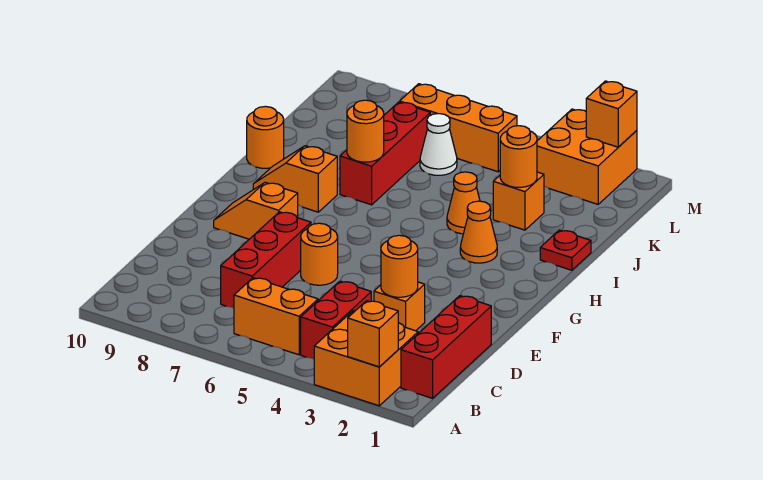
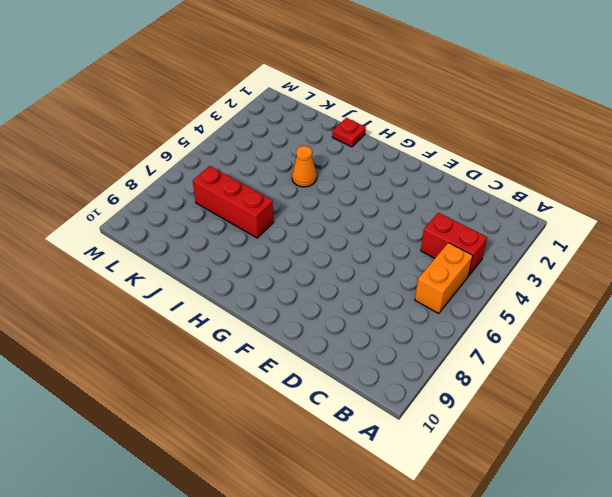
none -> orange brick A2:B3 level 1
none -> red brick B1:D1 level 1
none -> red brick C7:E7 level 1

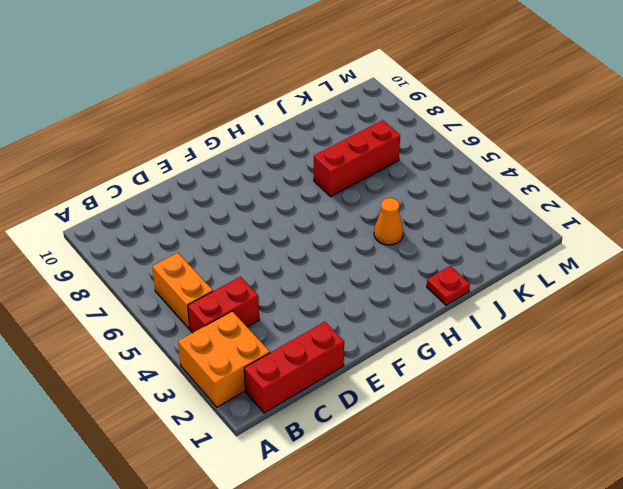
none -> red brick C7:E7 level 1
none -> orange brick D3 level 1
none -> orange round brick E6 level 1

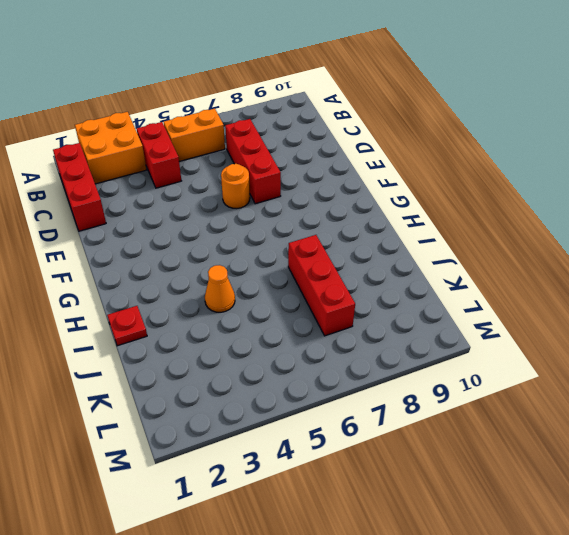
none -> orange brick D3 level 1
none -> orange slope F8:F9 level 1 top 8
none -> orange cone H3 level 1

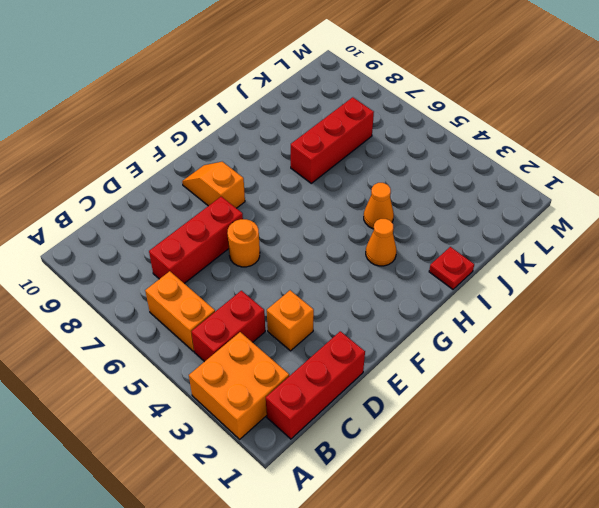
none -> orange slope H8:H9 level 1 top 8
none -> orange round brick I10 level 1
none -> orange brick J3 level 1

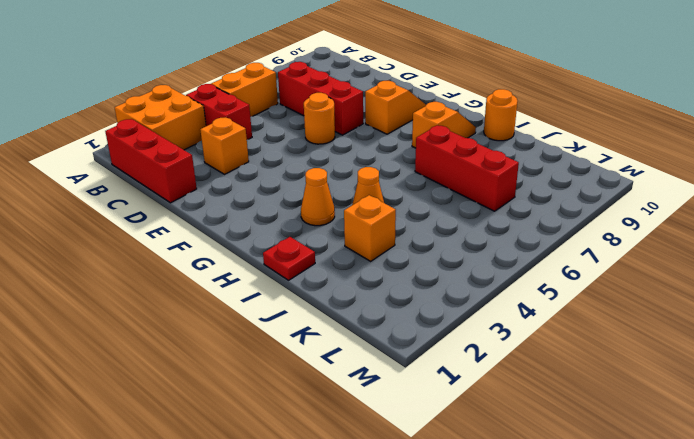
none -> white cone K6 level 1
none -> orange brick L2:M3 level 1
none -> orange brick L5:L7 level 1

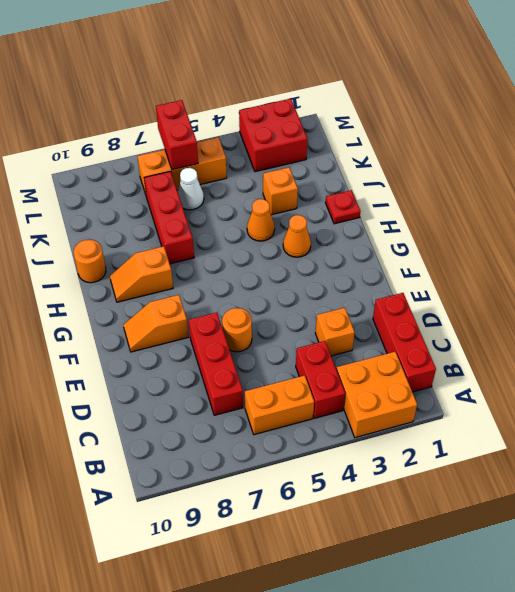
red brick L2:M3 level 1 -> orange brick L2:M3 level 1
red brick L6:M6 level 2 -> none
none -> orange brick A2 level 2
none -> orange round brick D3 level 2
none -> orange round brick I7 level 2

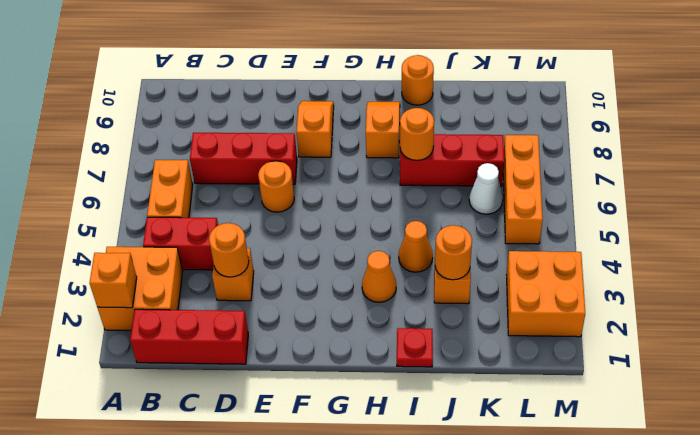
none -> orange brick M2 level 2

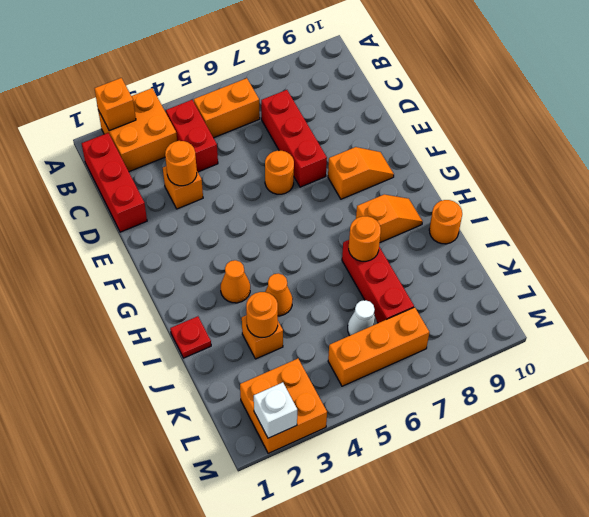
white brick M2 level 2 -> orange brick M2 level 2

